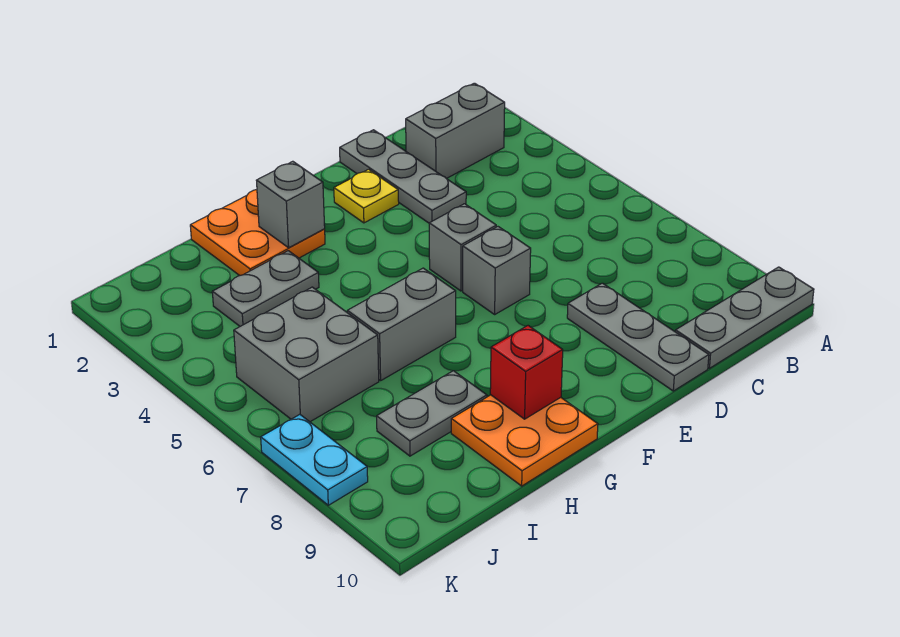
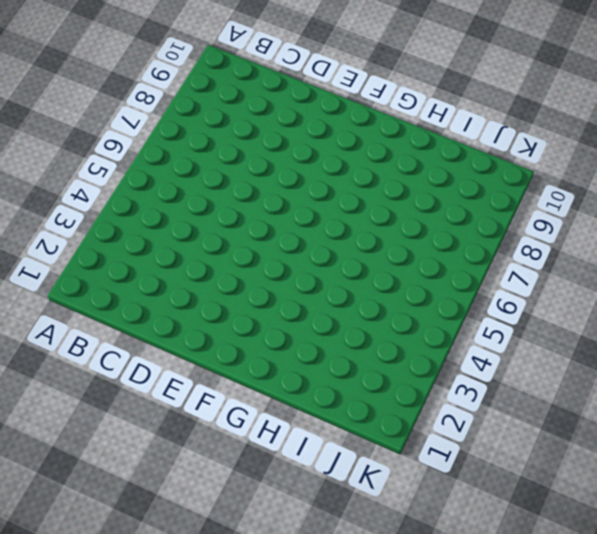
none -> grey plate A10:C10 level 1
none -> grey brick B2:C2 level 1
none -> grey plate D1:D3 level 1

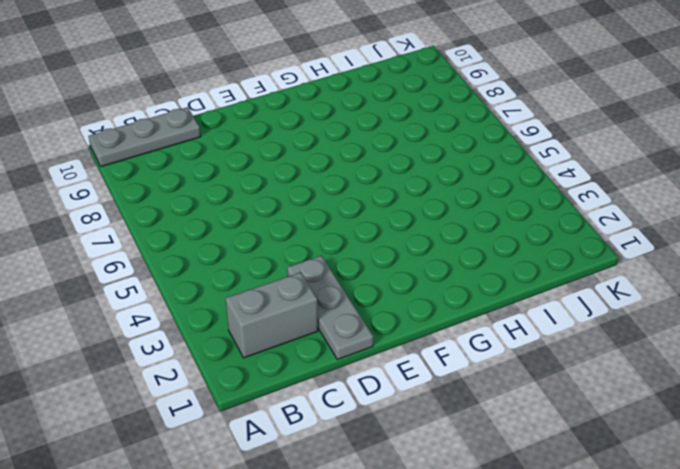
none -> grey plate D8:D10 level 1
none -> yellow plate E2 level 1
none -> grey brick E5 level 1

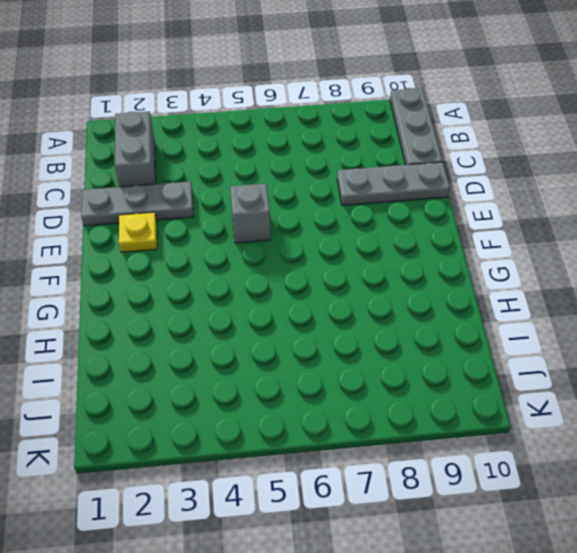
none -> grey brick E6 level 1
none -> orange plate G1:H2 level 1
none -> grey brick G6:H6 level 1

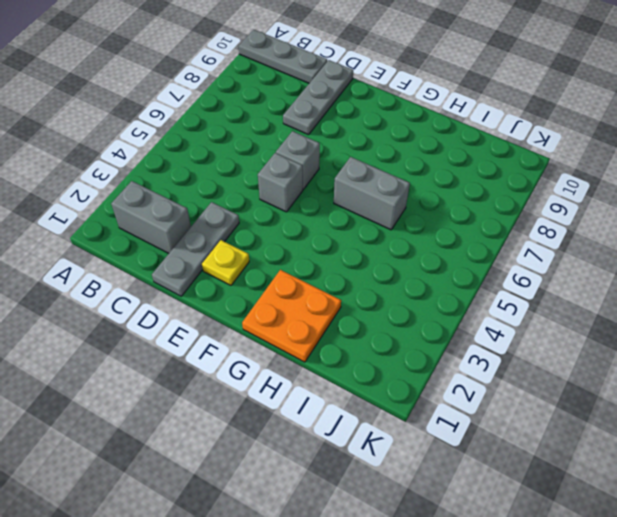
none -> orange plate G9:H10 level 1
none -> grey plate H3:I3 level 1
none -> grey plate H8:I8 level 1

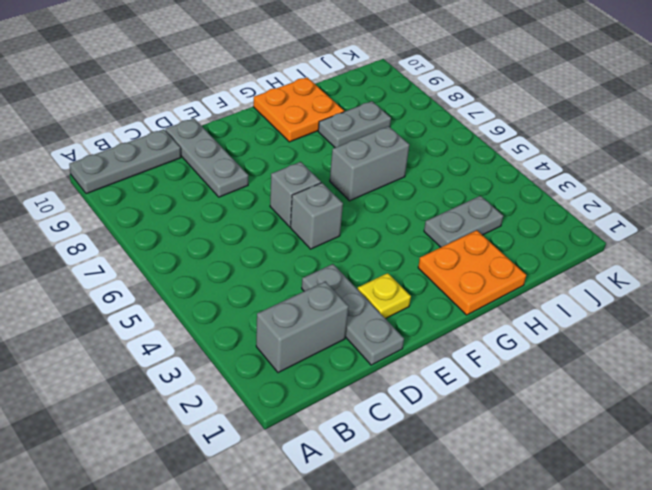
none -> grey brick I5:J6 level 1
none -> cyan plate K7:K8 level 1
none -> grey brick G2 level 2

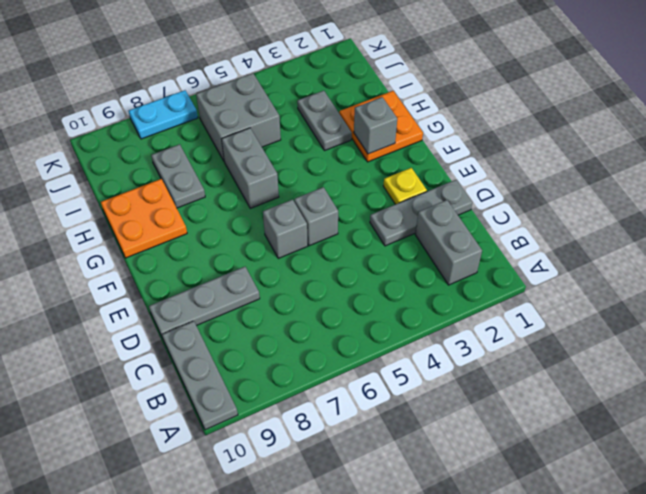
none -> red brick G9 level 2

